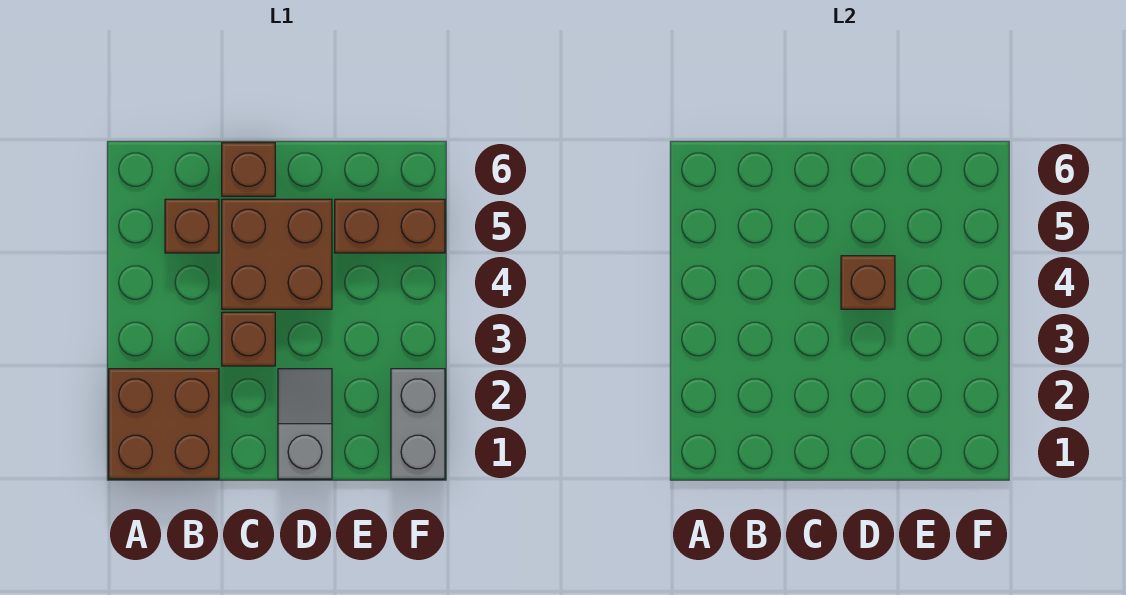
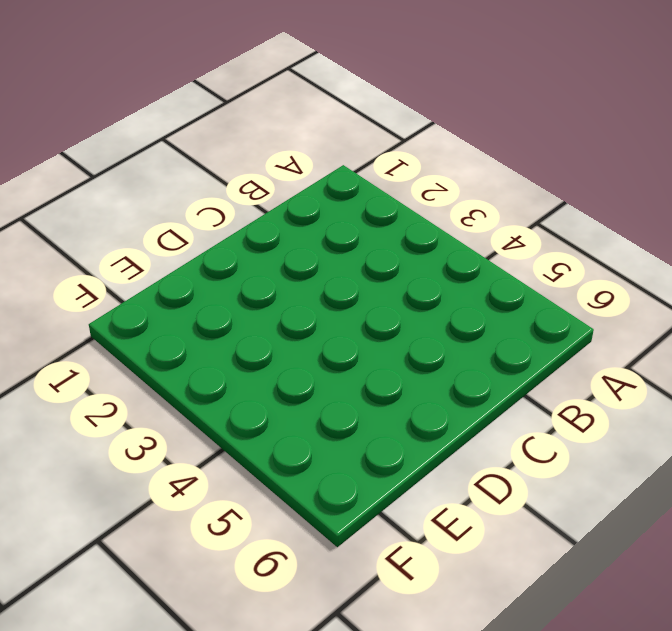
none -> brown brick A1:B2 level 1
none -> brown brick B5 level 1

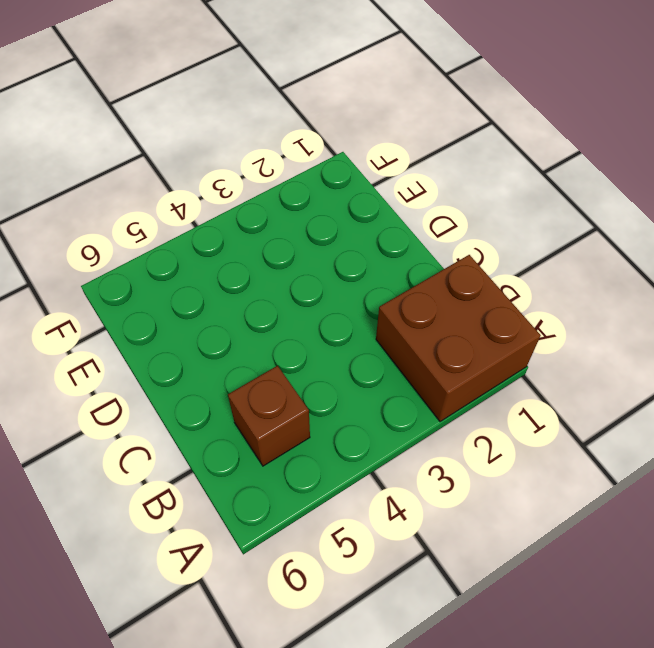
none -> brown brick C3 level 1
none -> brown brick C4:D5 level 1

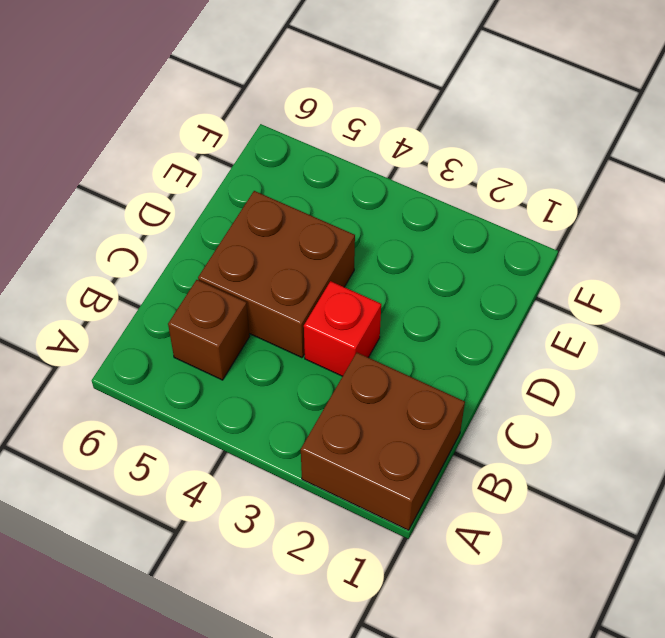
red brick C3 level 1 -> brown brick C3 level 1
none -> brown brick C6 level 1
none -> grey slope D1:D2 level 1 top 1

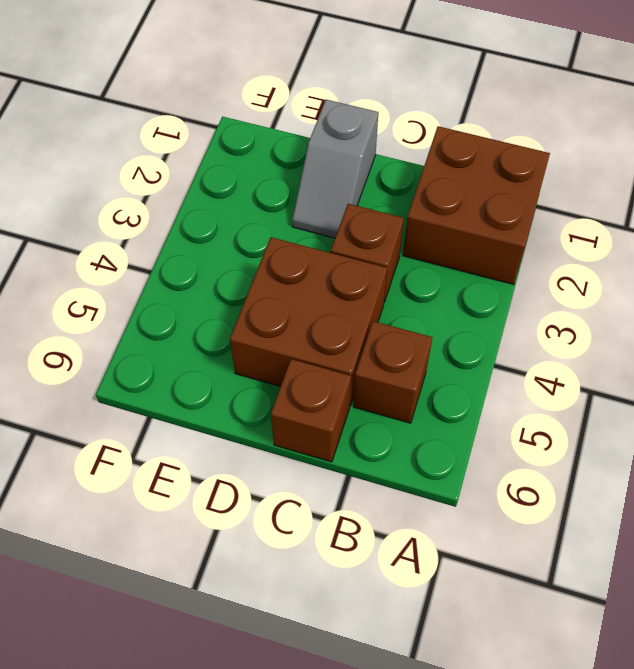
none -> brown brick E5:F5 level 1
none -> grey brick F1:F2 level 1

